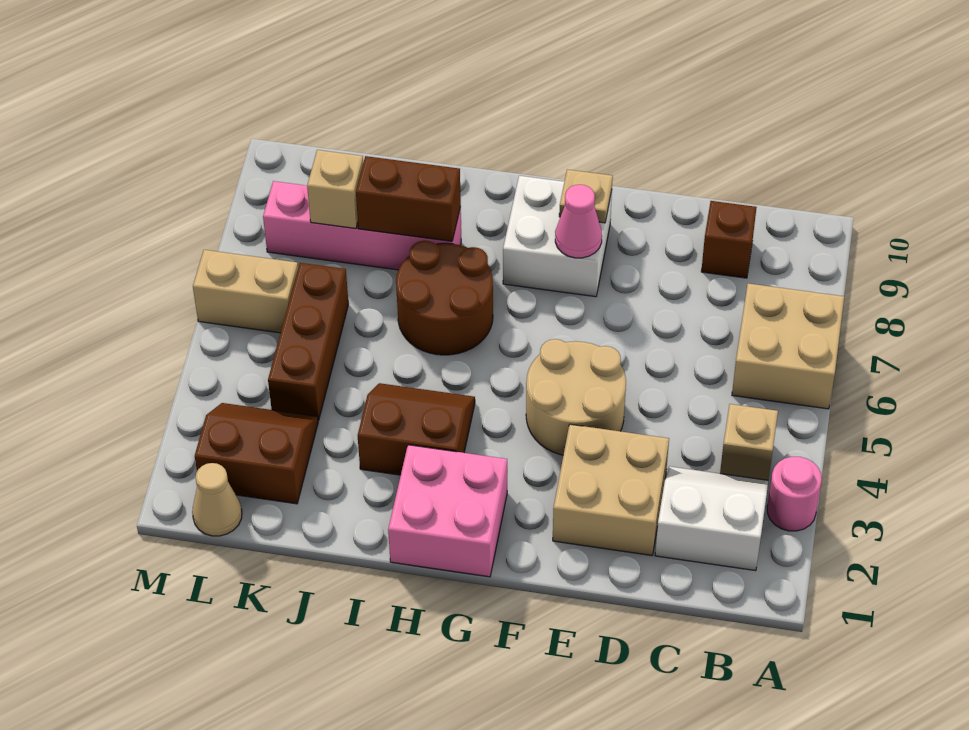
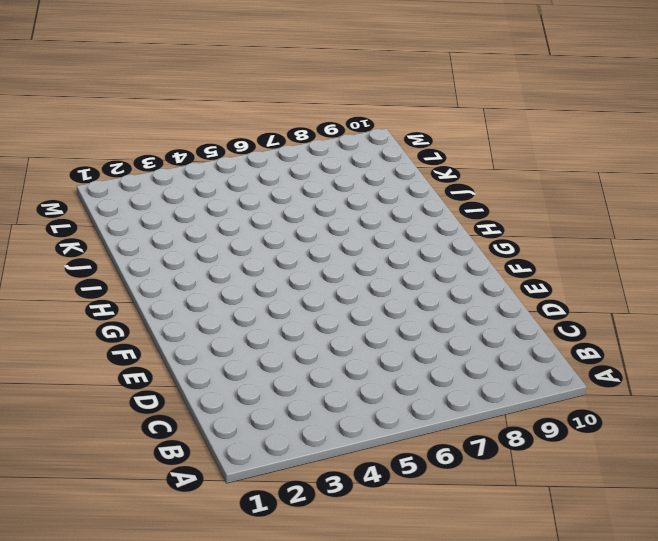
none -> pink round brick A3 level 1
none -> tan brick A6:B7 level 1
none -> white slope B2:C3 level 1 top 2

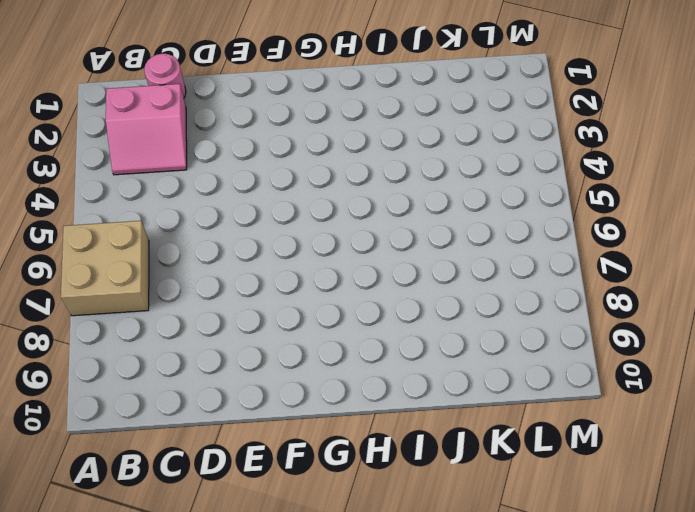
pink slope B2:C3 level 1 top 2 -> white slope B2:C3 level 1 top 2
pink round brick C1 level 1 -> pink round brick A3 level 1
none -> tan brick B4 level 1
none -> brown brick C9 level 1
none -> tan brick D2:E3 level 1

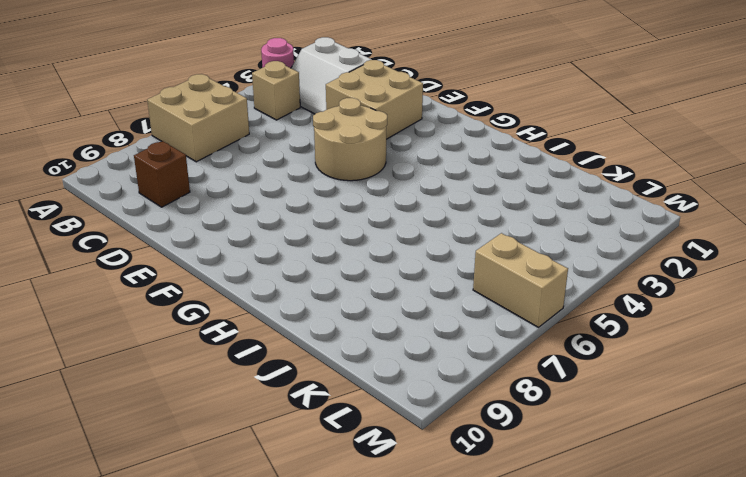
none -> white brick F8:G9 level 1
none -> pink brick G1:H2 level 1
none -> brown slope H3:I4 level 1 top 3

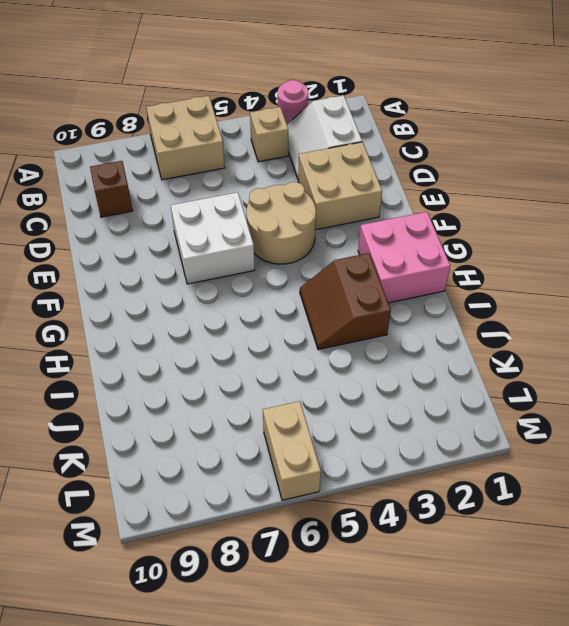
white brick E6:F7 level 1 -> white brick F8:G9 level 1
none -> brown round brick H6:I7 level 1
none -> pink brick I8:L8 level 1
none -> brown slope K2:L3 level 1 top 2

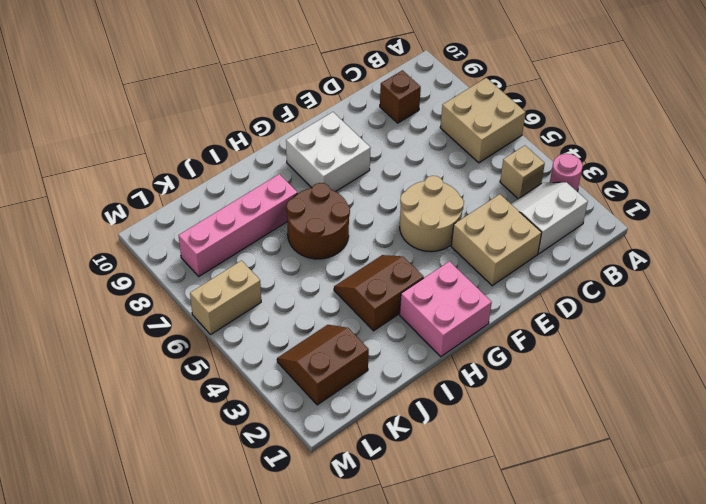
none -> brown brick K4:K6 level 1
none -> tan cone L1 level 1
none -> pink cone F8 level 2

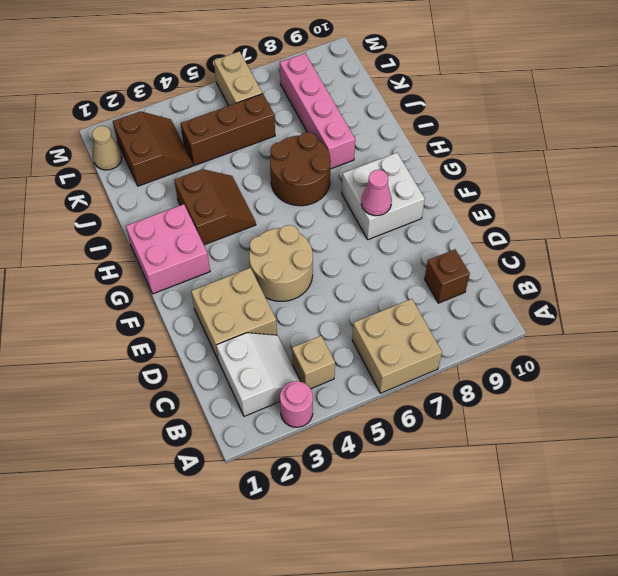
none -> tan plate F9 level 2
none -> brown brick I8:J8 level 2
none -> tan brick K8 level 2

